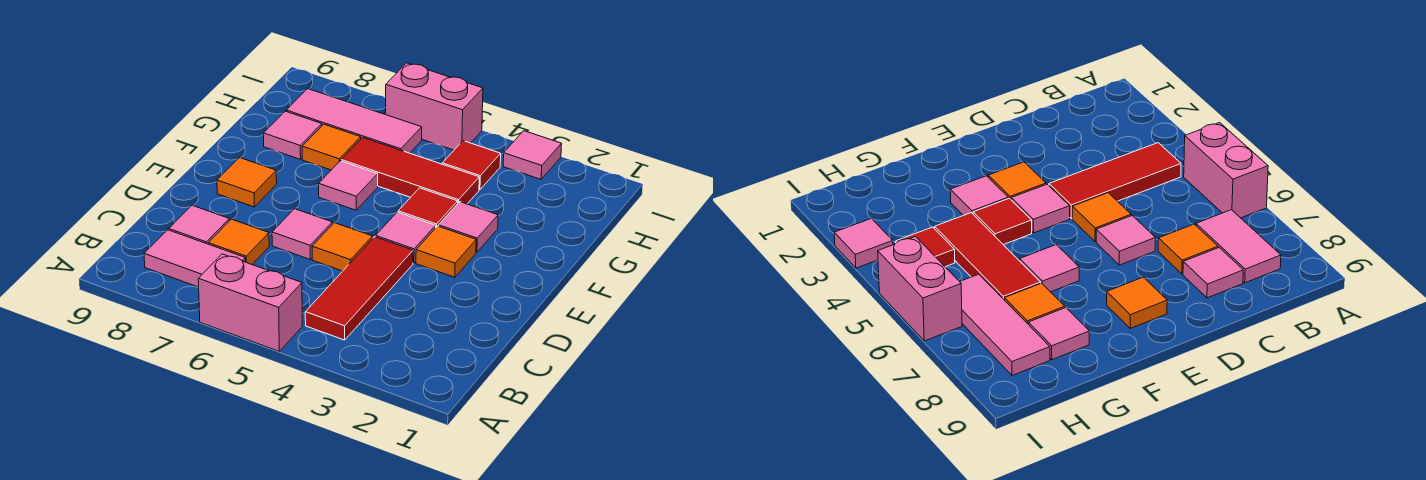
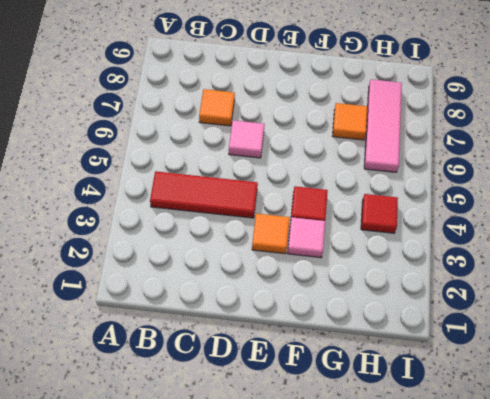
none -> pink brick A5:A6 level 1
none -> pink tile B7:B8 level 1
none -> pink tile C8 level 1

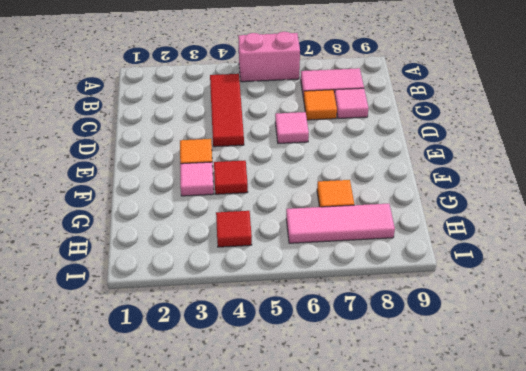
none -> orange tile D5 level 1
none -> pink tile E4 level 1
none -> orange tile E8 level 1

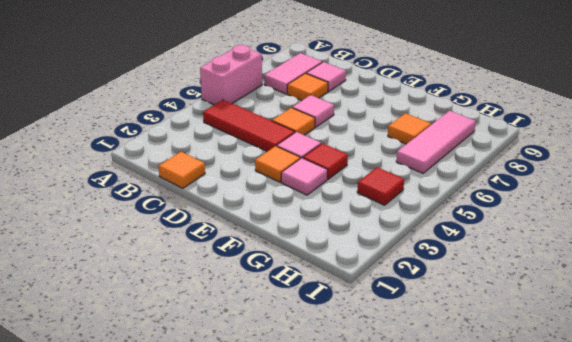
orange tile C1 level 1 -> orange tile E8 level 1
none -> pink tile F6 level 1
none -> red tile G4:G6 level 1
none -> pink tile G8 level 1

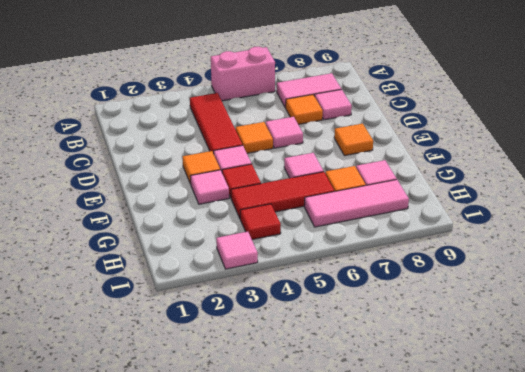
none -> pink brick I5:I6 level 1

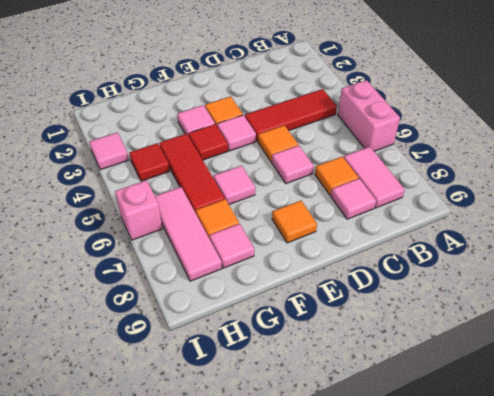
pink brick I6 level 1 -> pink brick I5:I6 level 1

